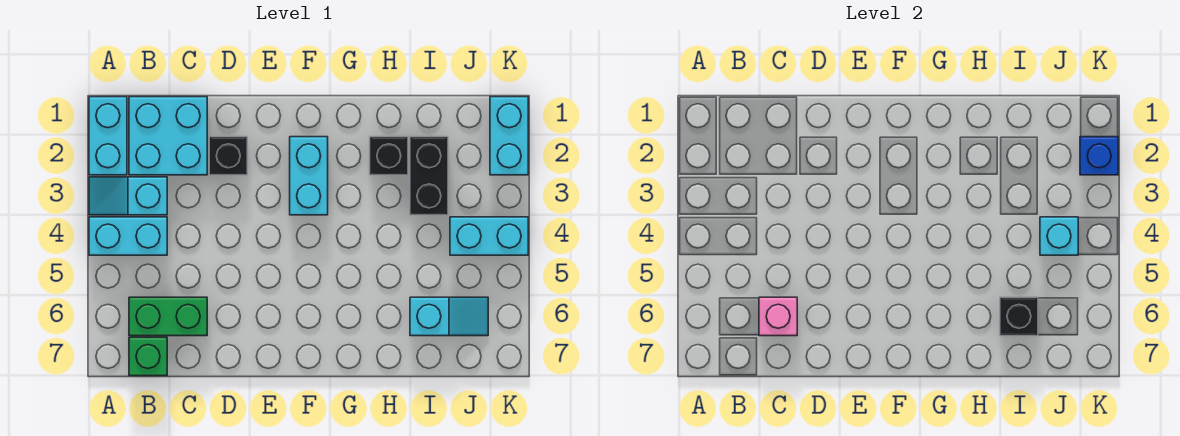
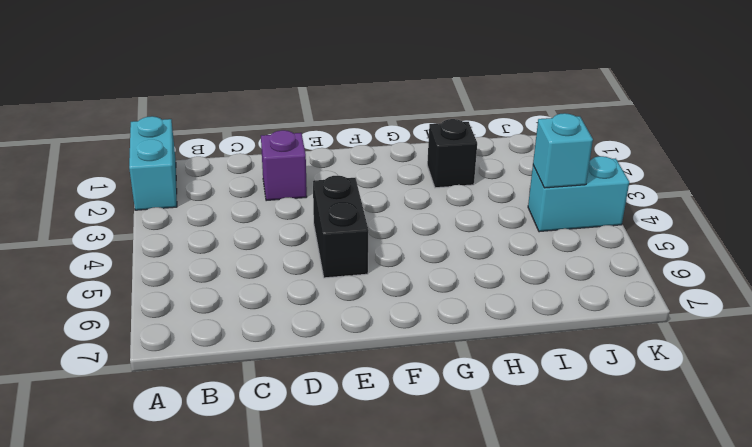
purple brick D2 level 1 -> black brick D2 level 1
black brick E4:E5 level 1 -> black brick I2:I3 level 1
none -> cyan slope A3:B3 level 1 top B
none -> cyan brick A4:B4 level 1
none -> cyan brick B1:C2 level 1

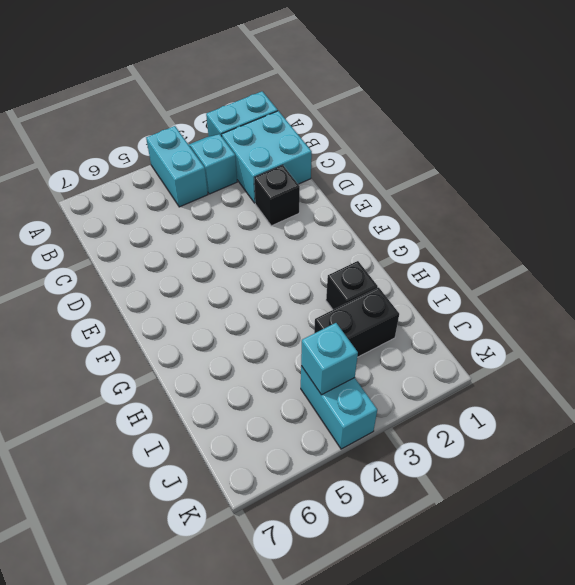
none -> green brick B6:C6 level 1
none -> green brick B7 level 1
none -> cyan brick F2:F3 level 1

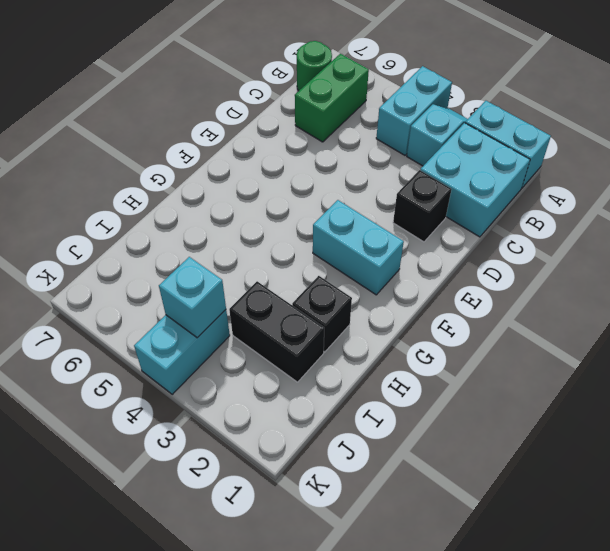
green round brick B7 level 1 -> green brick B7 level 1
none -> cyan slope I6:J6 level 1 top I
none -> cyan brick K1:K2 level 1
none -> pink brick C6 level 2

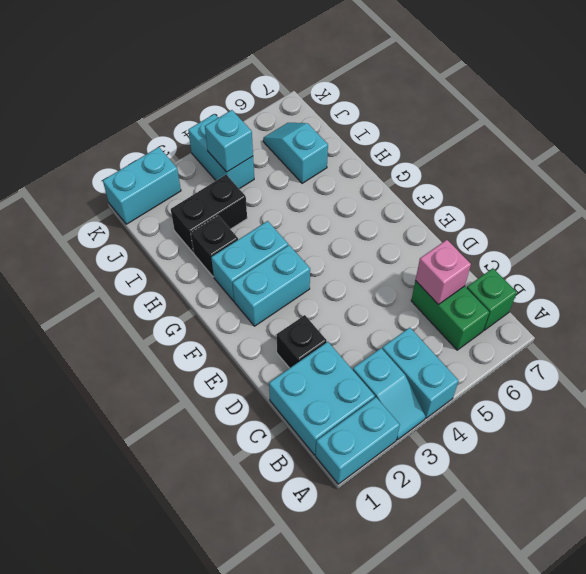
cyan brick G2:G3 level 1 -> none
none -> black brick I6 level 2
none -> blue brick K2 level 2

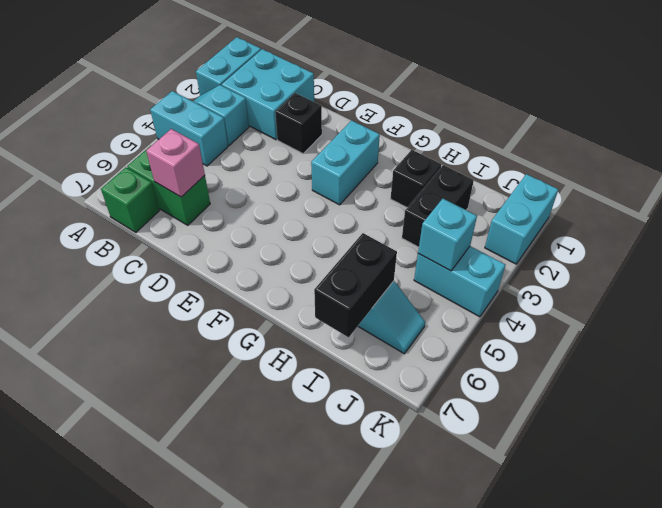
black brick I6:I7 level 2 -> black brick I6 level 2
none -> blue brick K2 level 2

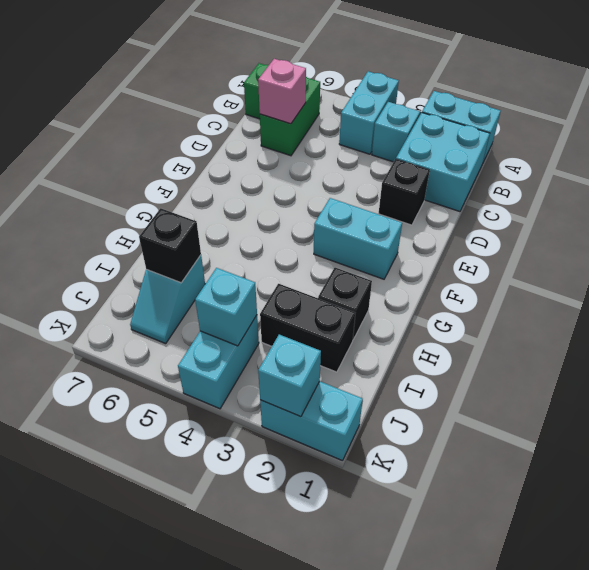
cyan brick K2 level 2 -> blue brick K2 level 2

